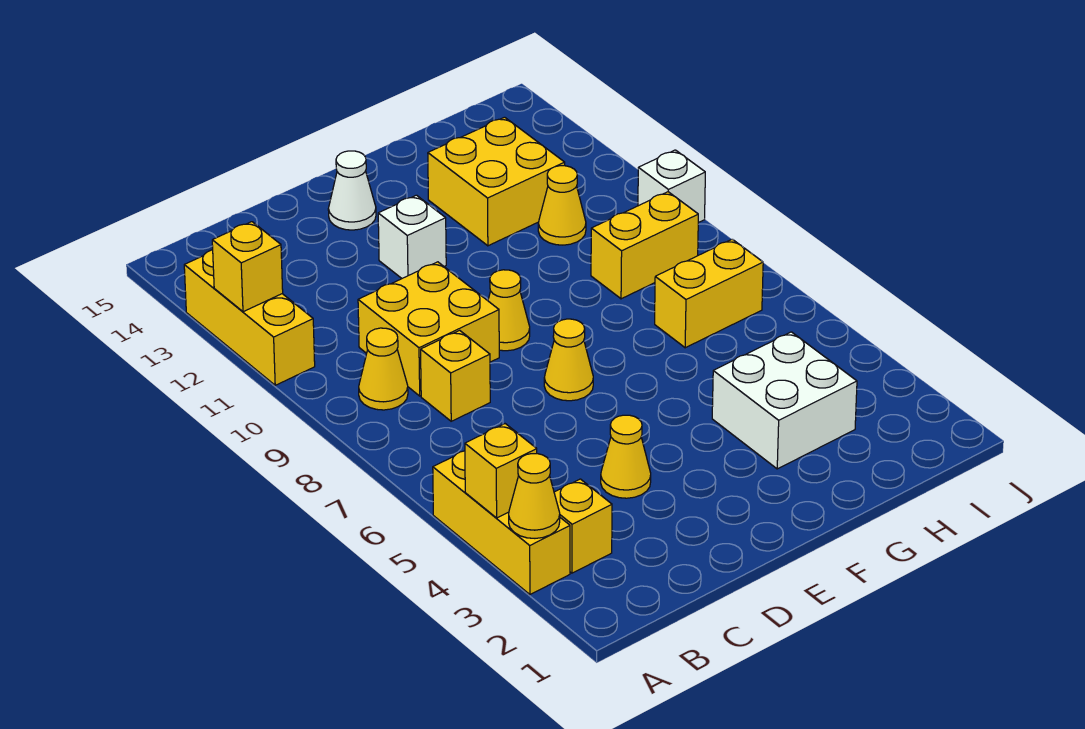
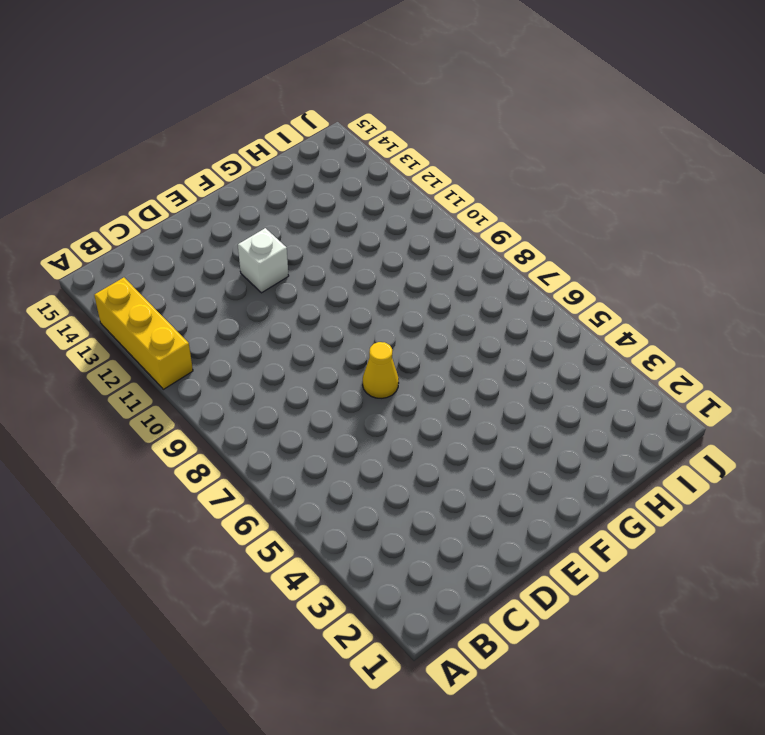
none -> yellow brick A3:A5 level 1
none -> yellow brick B3 level 1
none -> yellow cone B9 level 1

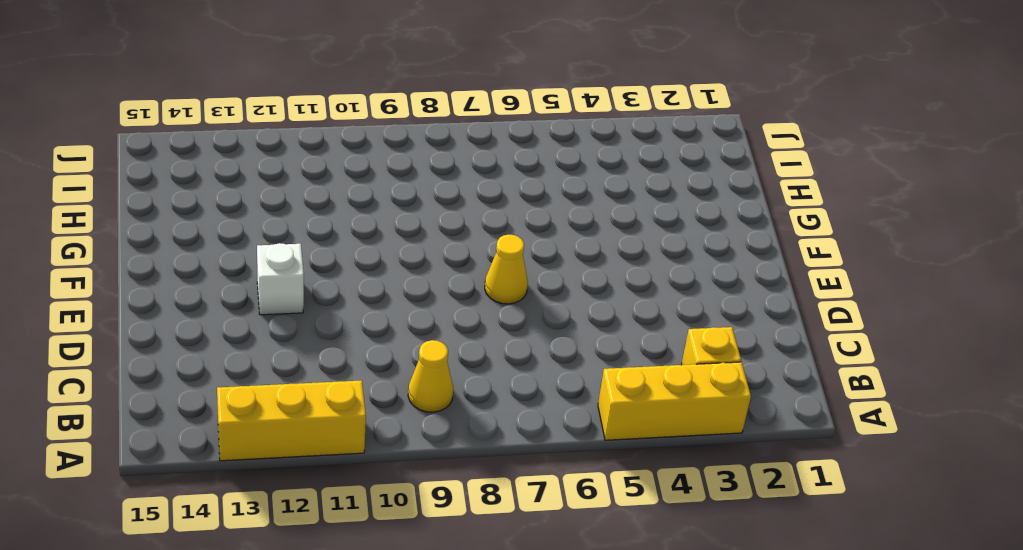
none -> yellow brick C8 level 1
none -> yellow brick C9:D10 level 1
none -> yellow cone D4 level 1

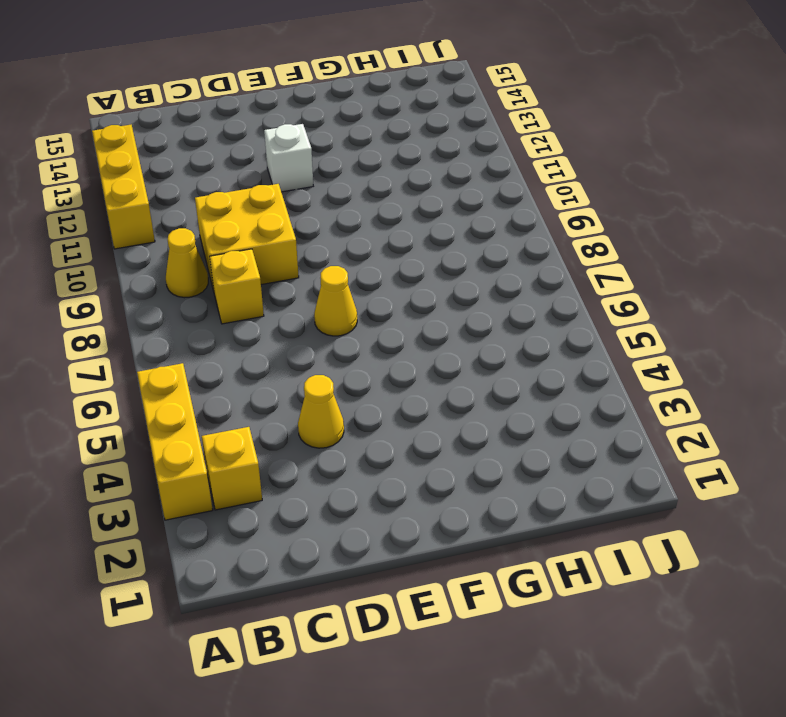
none -> yellow cone E9 level 1
none -> white cone E14 level 1
none -> white brick G3:H4 level 1

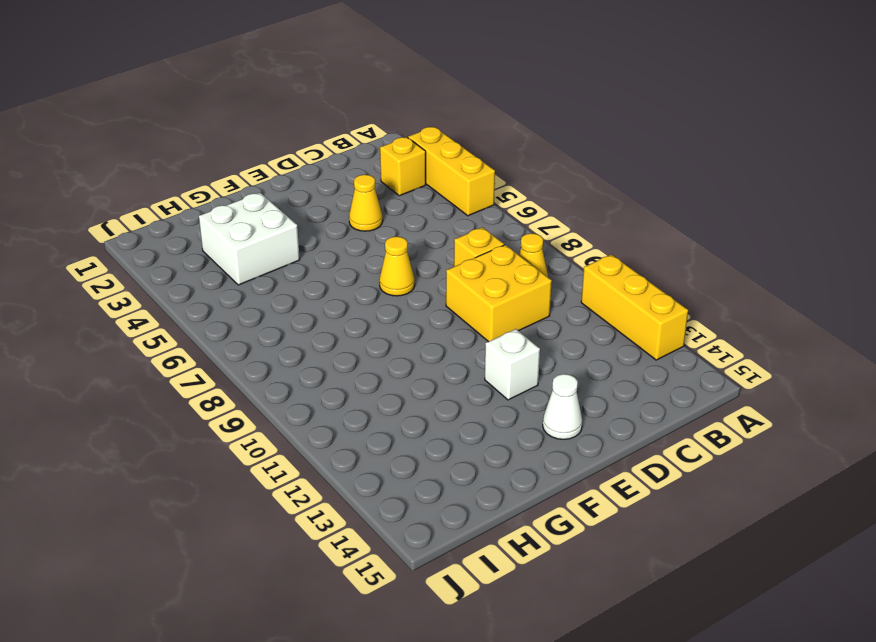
none -> yellow cone E9 level 1
none -> yellow brick G12:H13 level 1
none -> yellow brick H7:I7 level 1

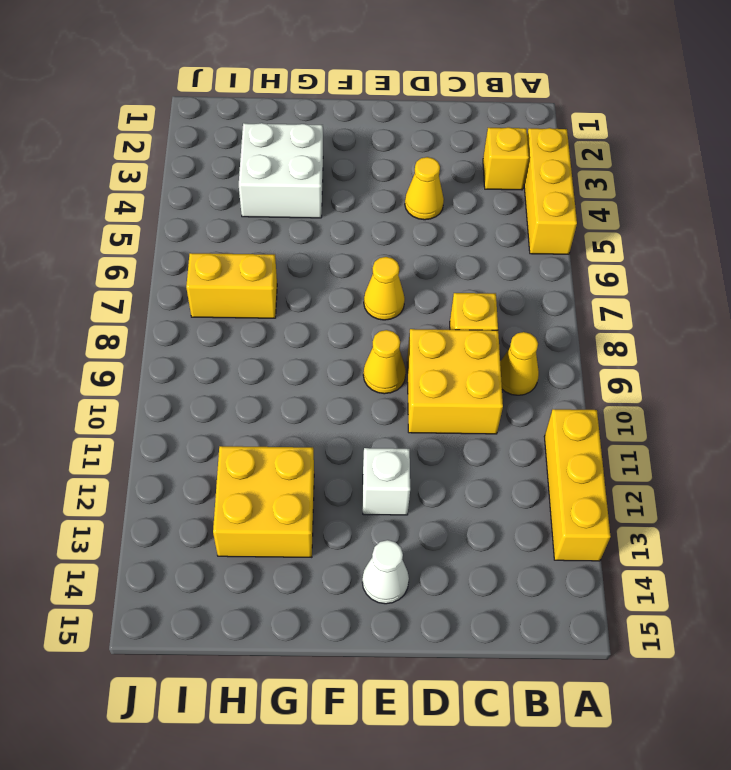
none -> yellow brick H9:I9 level 1
none -> yellow cone H11 level 1
none -> white brick J10 level 1

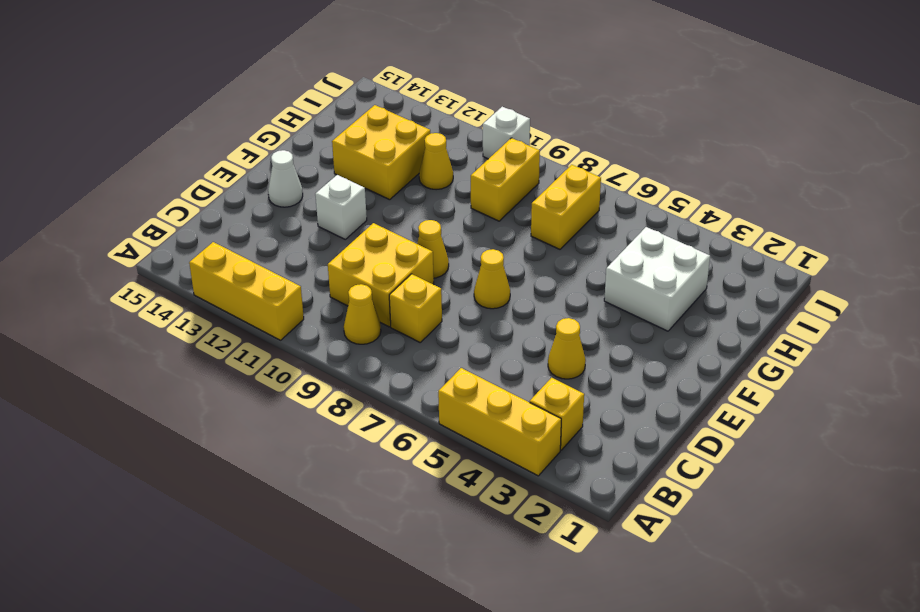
none -> yellow cone A3 level 2
none -> yellow brick A4 level 2
none -> yellow brick A12 level 2

